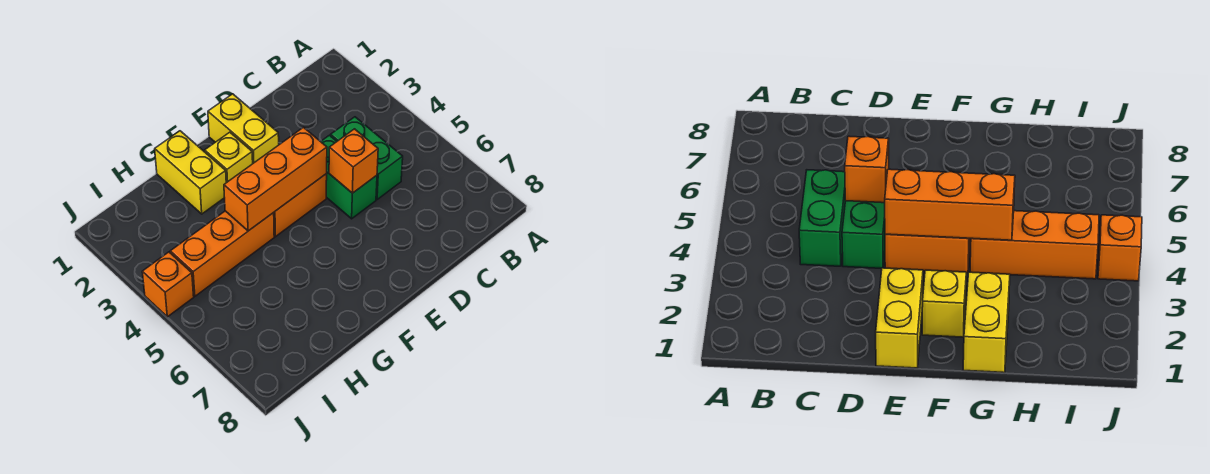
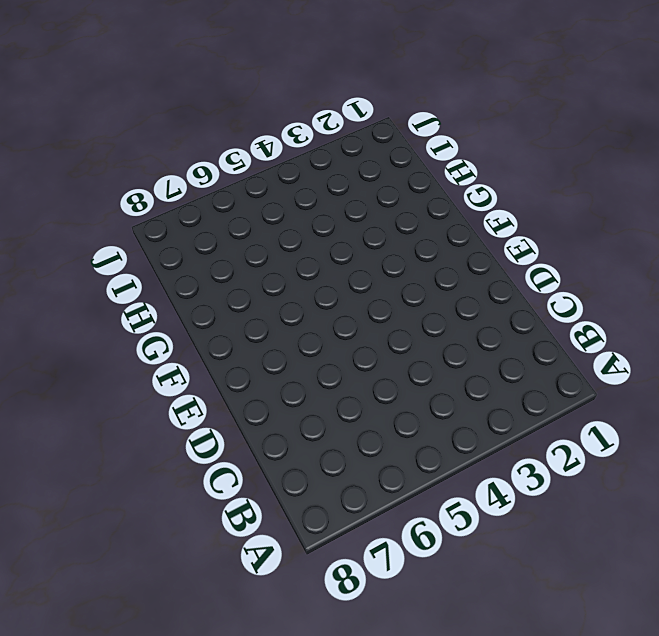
none -> green brick C4:C5 level 1
none -> green brick D4:D5 level 1

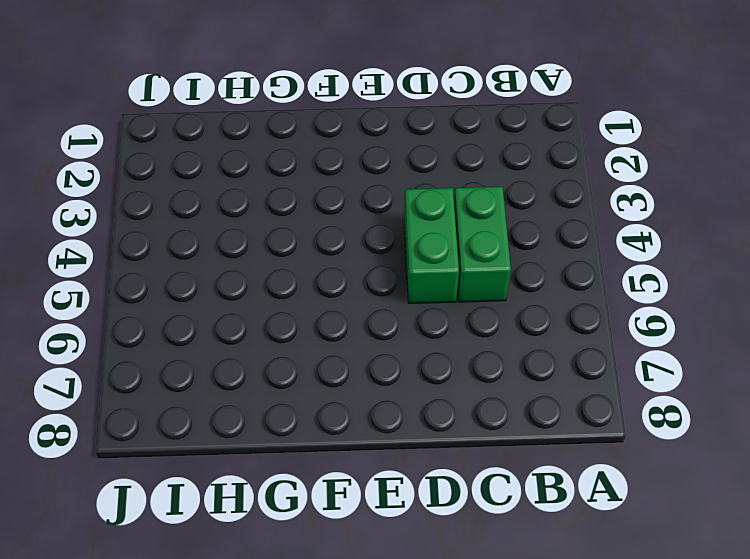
none -> yellow brick E1:E2 level 1
none -> orange brick E4:F4 level 1

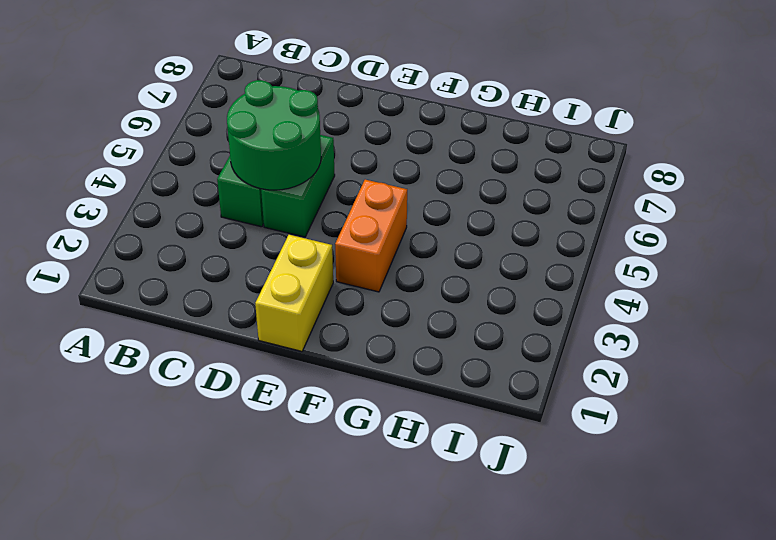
green round brick C4:D5 level 2 -> orange brick D5 level 2
orange brick F3:F4 level 1 -> orange brick E4:F4 level 1
none -> yellow brick F2 level 1
none -> yellow brick G1:G2 level 1

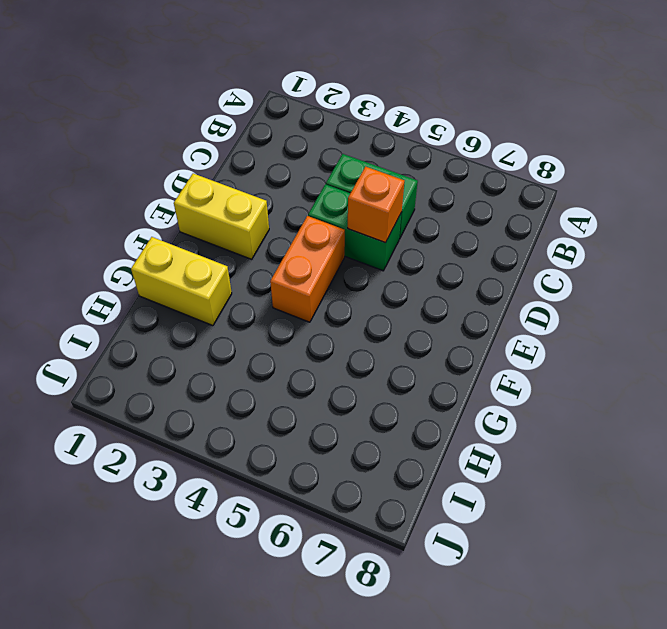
none -> yellow brick F2 level 1
none -> orange brick G4:I4 level 1

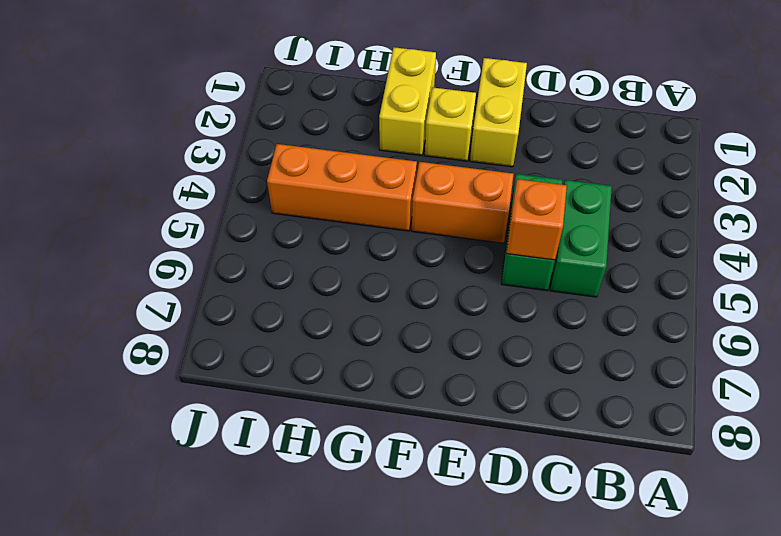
none -> orange brick J4 level 1
none -> orange brick E4:G4 level 2

